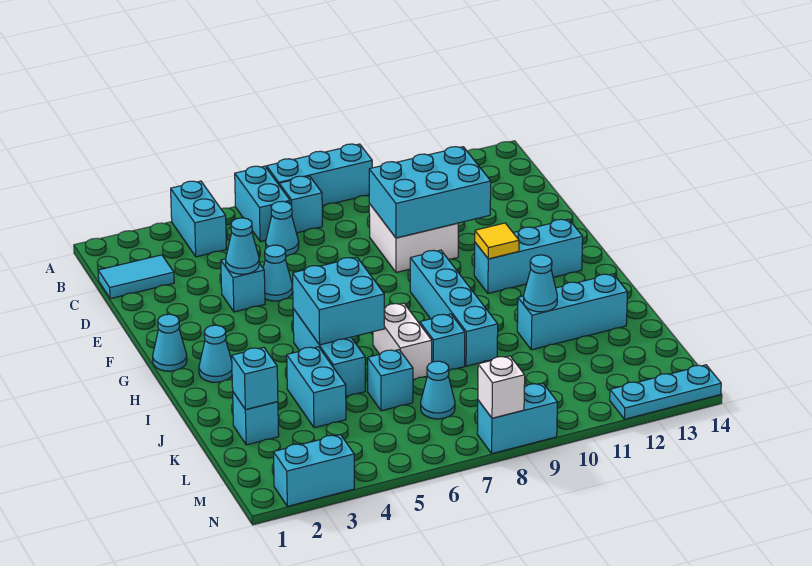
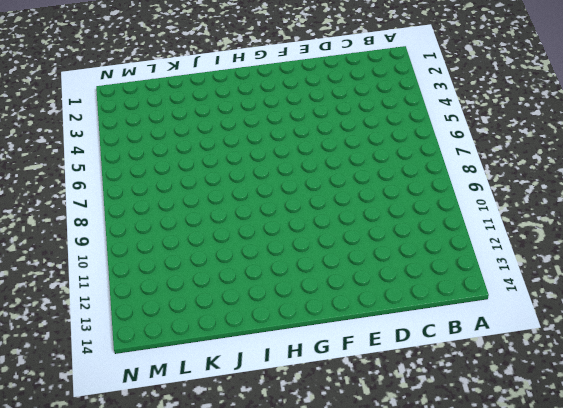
none -> cyan brick A4:B4 level 1
none -> cyan brick A6:B6 level 1
none -> cyan brick A7:A9 level 1
none -> cyan brick B7 level 1

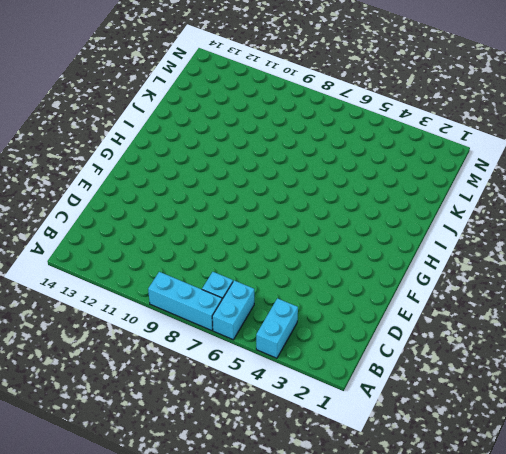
none -> cyan tile C1:C2 level 1
none -> cyan cone C6 level 1
none -> white brick D9:E10 level 1
none -> cyan brick E4 level 1

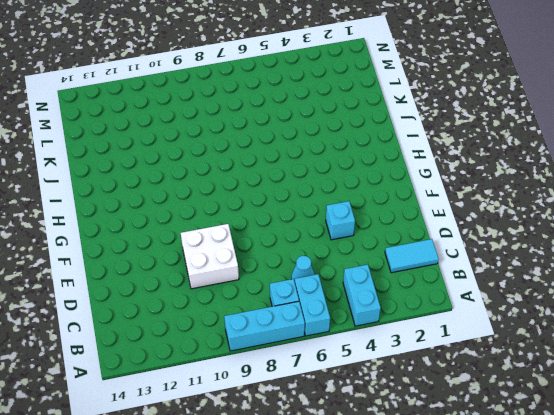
none -> cyan cone E5 level 1
none -> cyan cone G1 level 1
none -> cyan brick G9:J9 level 1
none -> cyan brick G11:G13 level 1

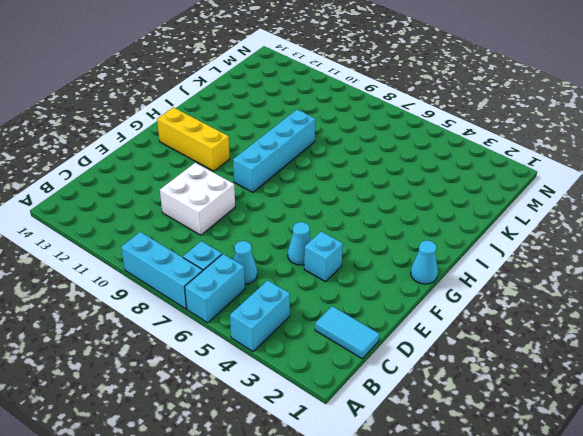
yellow brick G11:G13 level 1 -> cyan brick G11:G13 level 1
none -> cyan cone H2 level 1
none -> cyan brick H5:J5 level 1
none -> white brick I7:J7 level 1
none -> cyan brick J4:K4 level 1

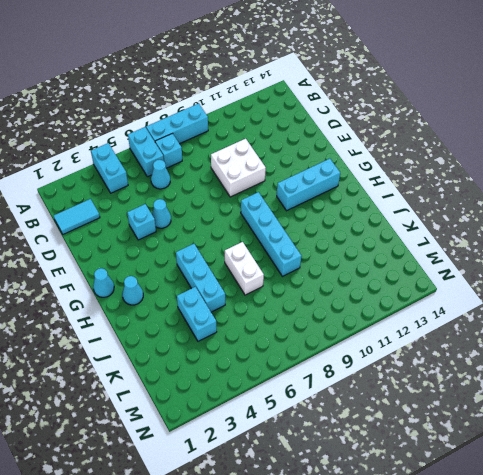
none -> cyan brick J8 level 1
none -> cyan brick J11:J13 level 1
none -> cyan brick K2 level 1
none -> cyan brick K6 level 1

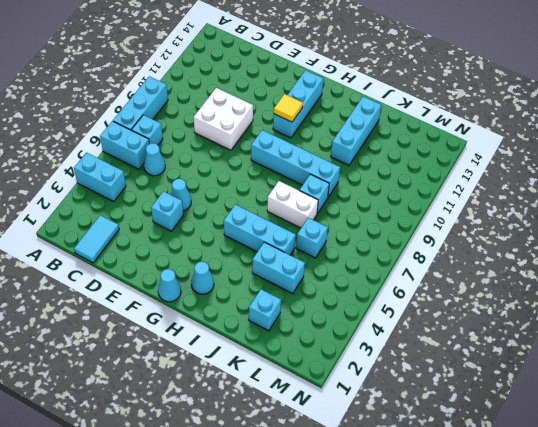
none -> cyan cone L7 level 1
none -> cyan brick N2:N3 level 1
none -> cyan brick N8:N9 level 1
none -> cyan plate N12:N14 level 1

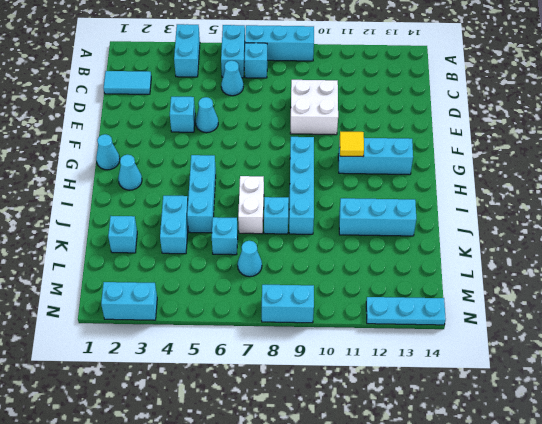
none -> cyan brick D9:E11 level 2
none -> cyan cone E4 level 2
none -> cyan brick H5:I6 level 2
none -> cyan cone J11 level 2

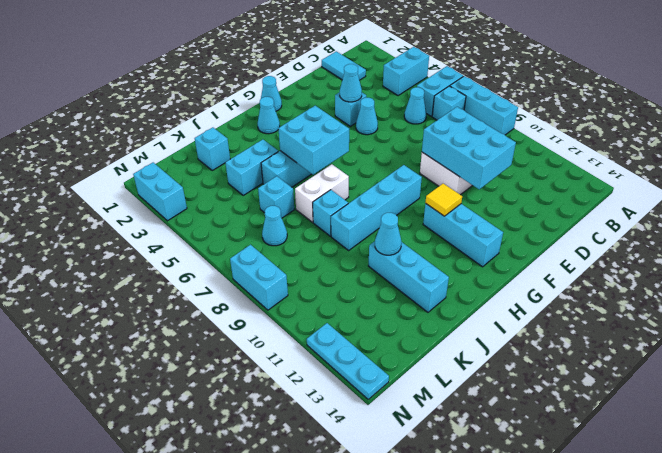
none -> cyan brick K2 level 2
none -> white brick N8 level 2

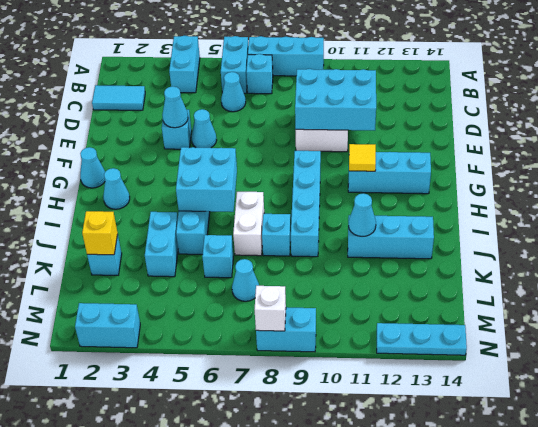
yellow brick K2 level 2 -> cyan brick K2 level 2

